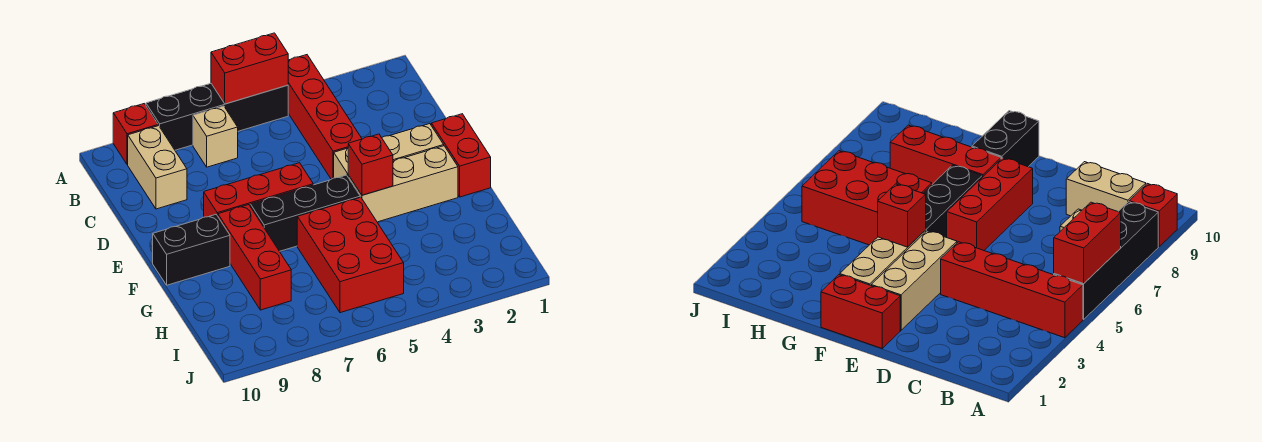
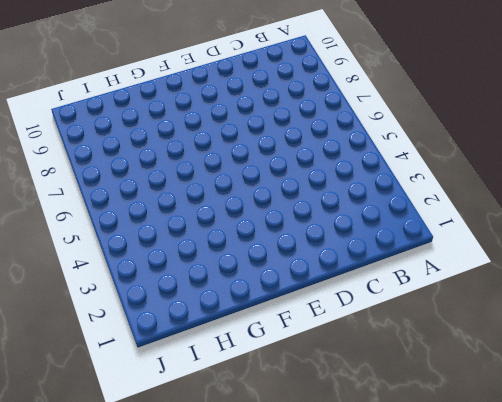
none -> red brick A4:D4 level 1
none -> black brick A5:A8 level 1
none -> red brick A9 level 1

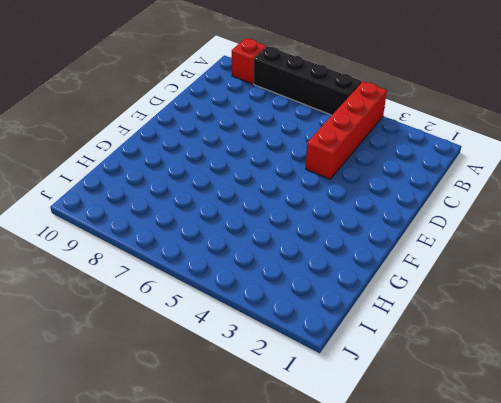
none -> tan brick B7 level 1
none -> tan brick B9:C9 level 1
none -> red brick E1:F1 level 1

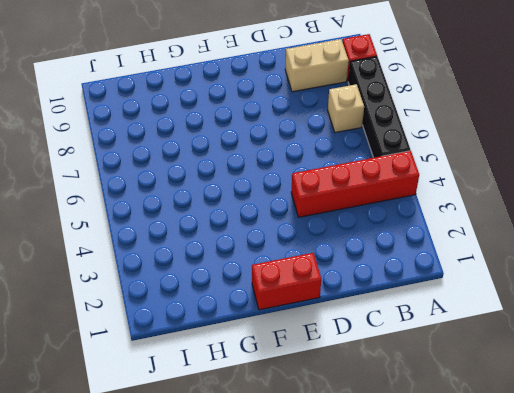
none -> tan brick E2:E4 level 1
none -> red brick E6:E8 level 1
none -> tan brick F2:F4 level 1

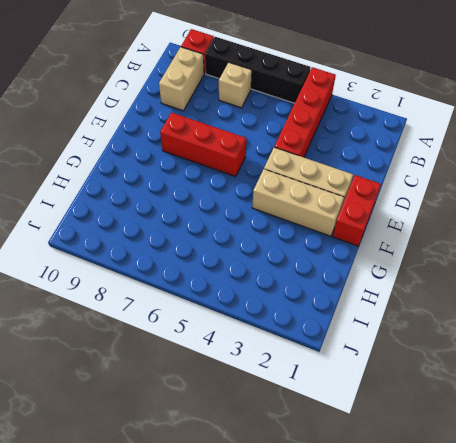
none -> black brick F5:F7 level 1
none -> red brick F8:H8 level 1
none -> black brick F9:F10 level 1

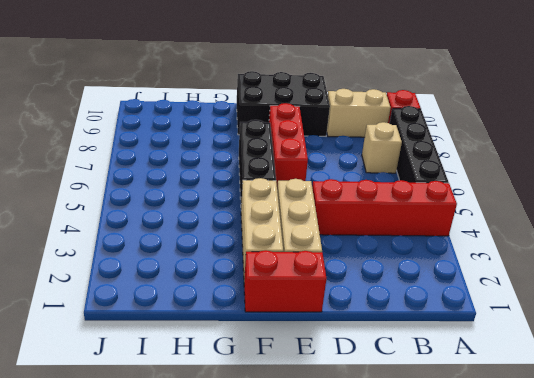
black brick D9:F10 level 1 -> black brick F9:F10 level 1
none -> red brick F8:H8 level 1
none -> red brick G5:I6 level 1
none -> red brick A5:A6 level 2

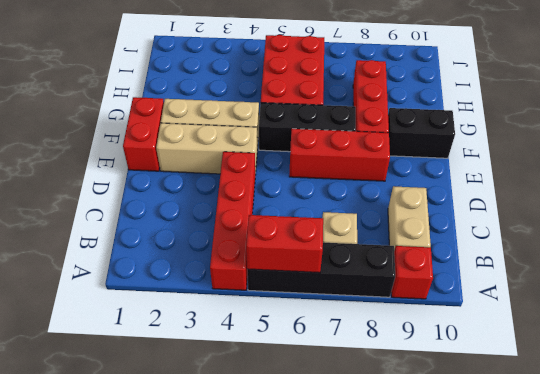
none -> red brick F4 level 2

